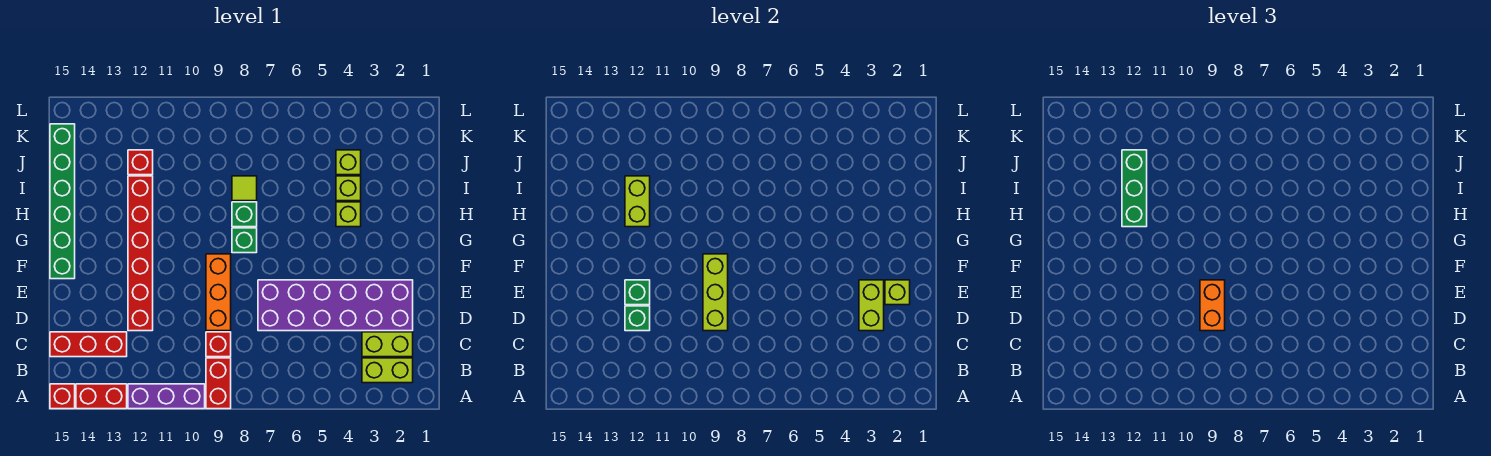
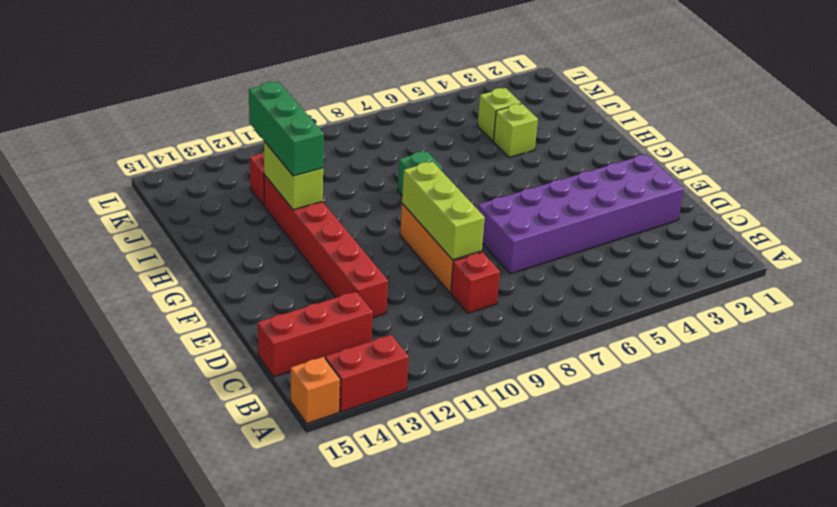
orange brick A15 level 1 -> red brick A15 level 1
none -> red brick A9:B9 level 1
none -> purple brick A10:A12 level 1
none -> lime brick B2:B3 level 1

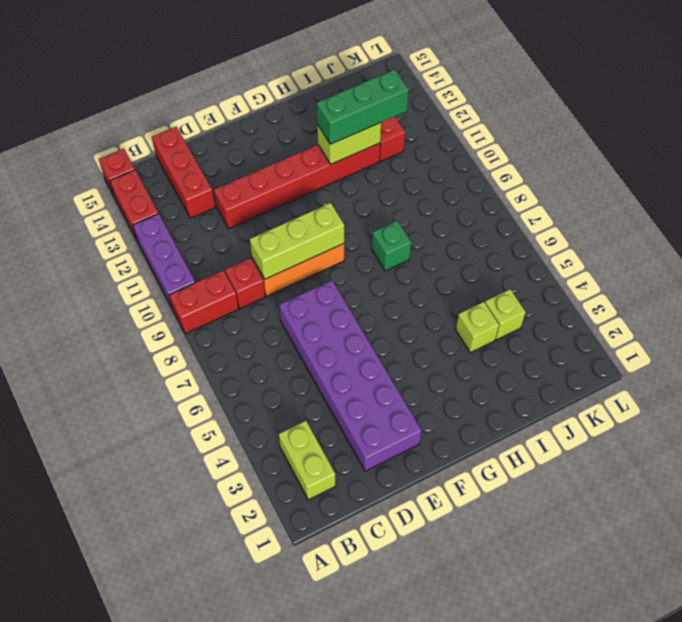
none -> lime brick C2:C3 level 1
none -> green brick F15:K15 level 1
none -> green brick G8 level 1

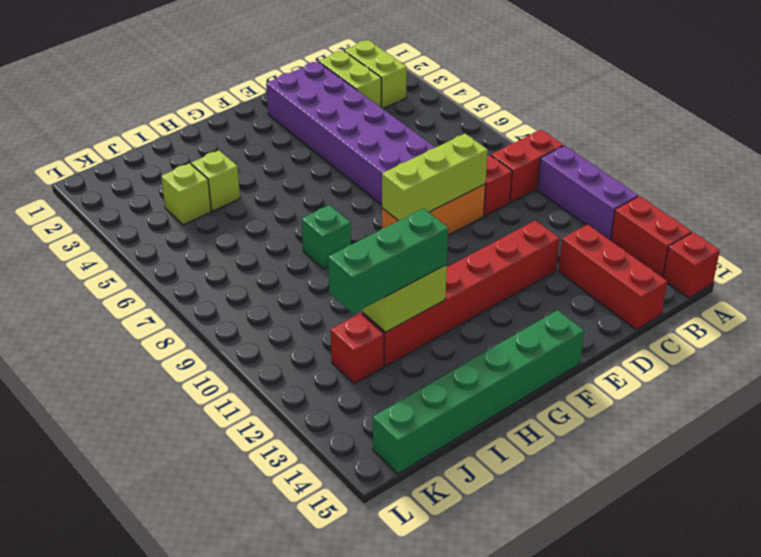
none -> green brick G8 level 1
none -> lime brick H4 level 1
none -> lime tile I8 level 1

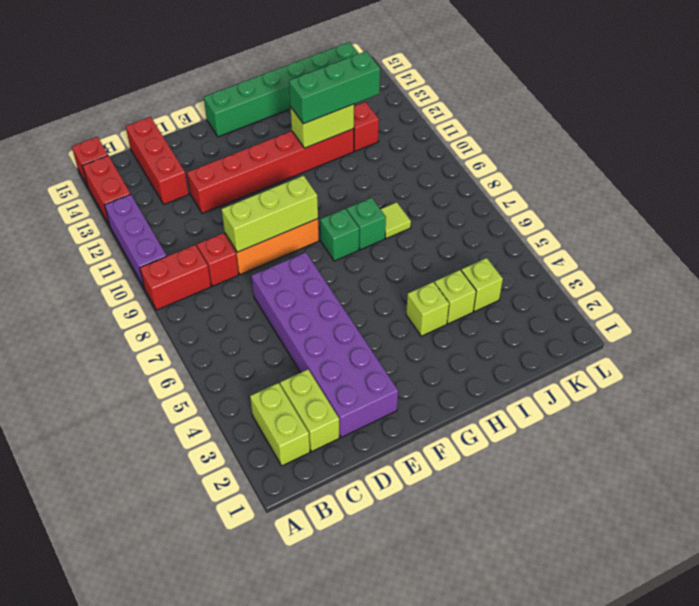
none -> lime brick D3:E3 level 2
none -> green brick D12 level 2
none -> lime brick E2 level 2

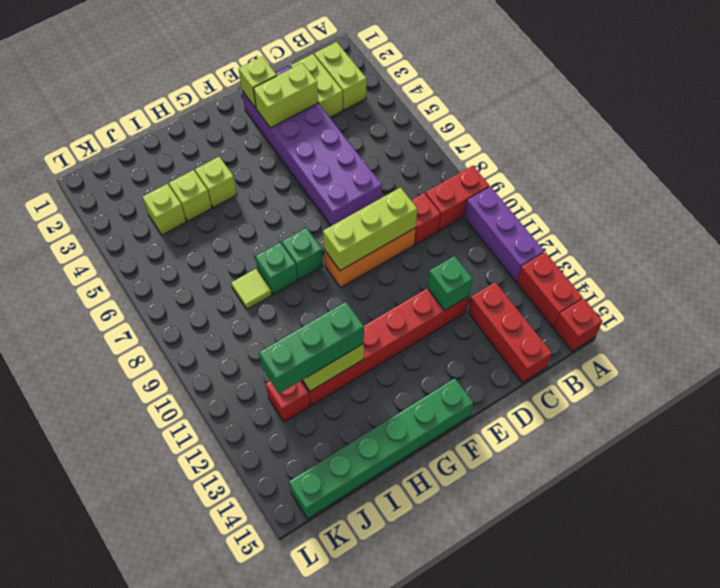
none -> green brick E12 level 2
none -> orange brick D9:E9 level 3

